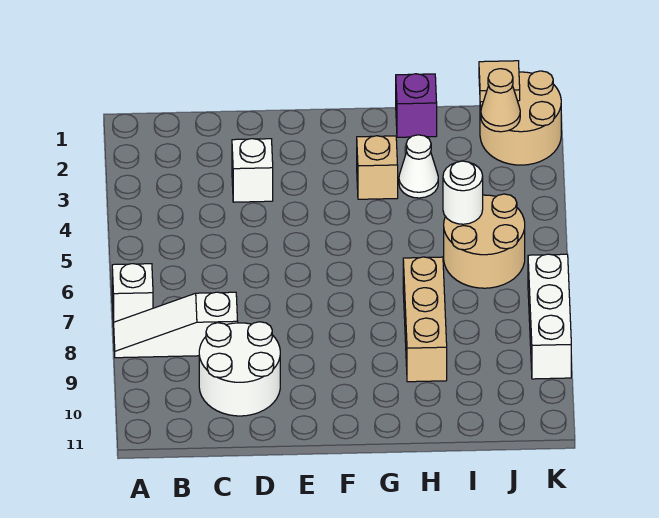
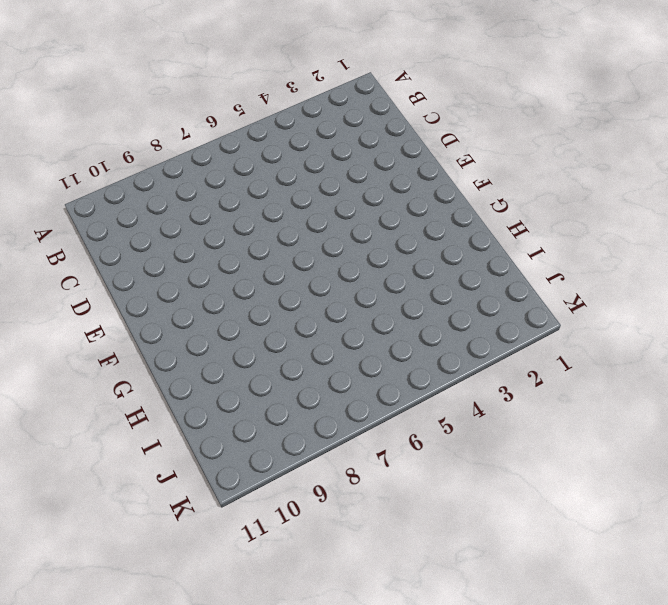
none -> white brick A7 level 1
none -> white slope A8:C8 level 1 top C
none -> white round brick C9:D10 level 1

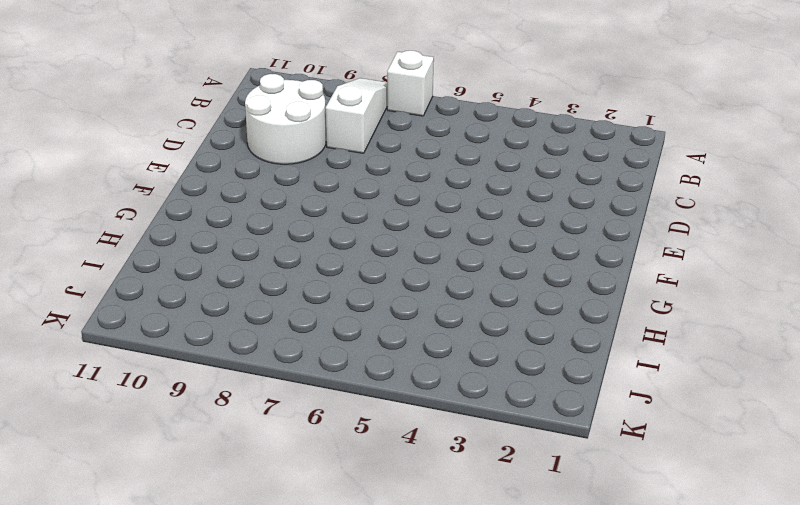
none -> white brick D3 level 1
none -> tan brick G3 level 1
none -> purple brick H1 level 1

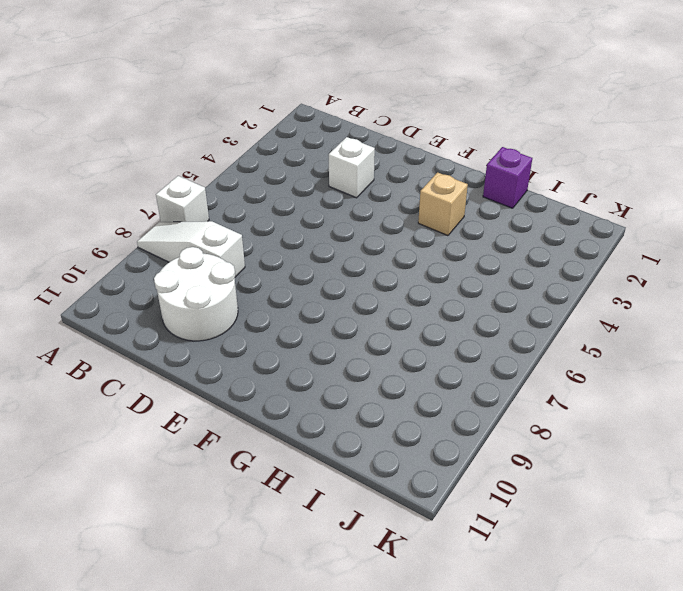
none -> white cone H3 level 1
none -> tan brick H7:H9 level 1
none -> tan round brick I5:J6 level 1

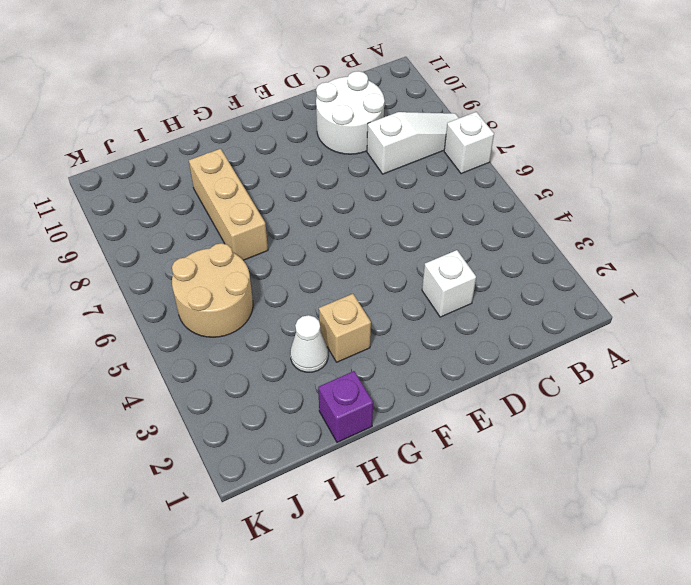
none -> tan round brick J1:K2 level 1
none -> white brick K7:K9 level 1
none -> white round brick I5 level 2

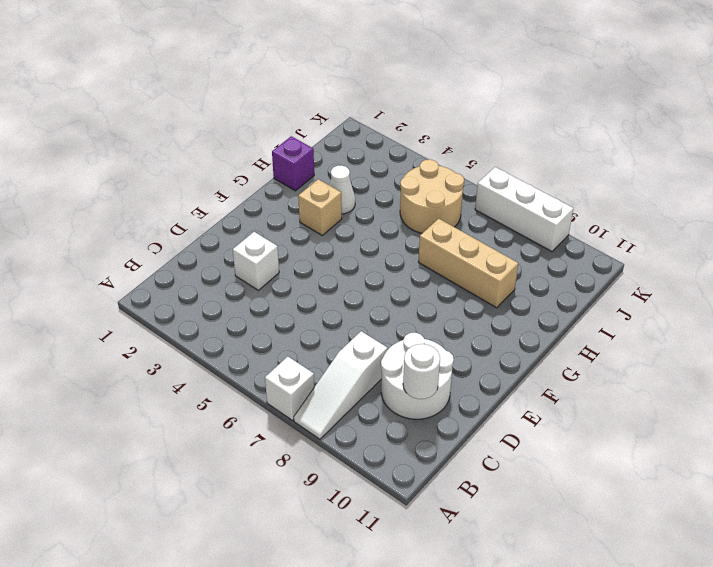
white round brick C10 level 2 -> white round brick I5 level 2
none -> tan round brick J1:K2 level 1
none -> tan tile J1 level 2
none -> tan cone J2 level 2

